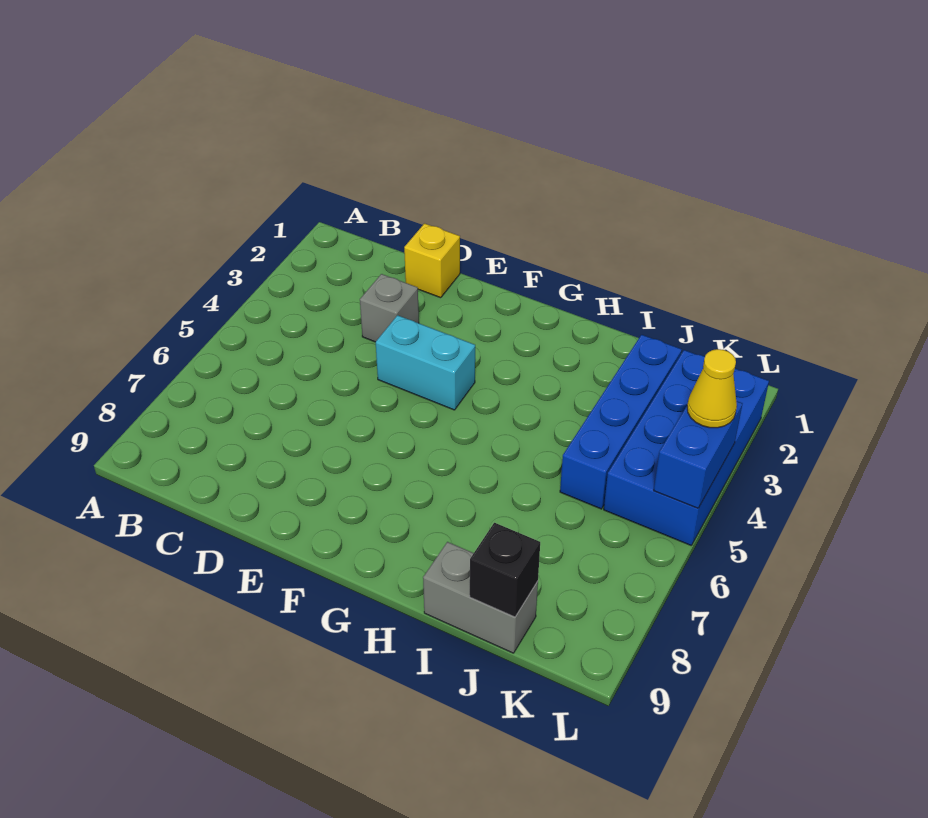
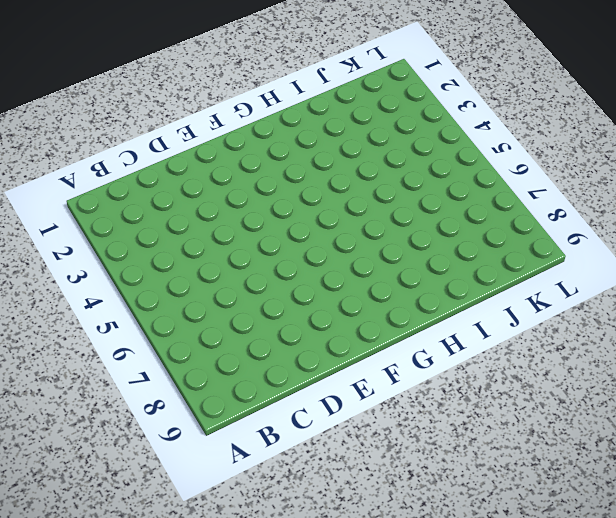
none -> yellow brick D1 level 1
none -> grey brick D3 level 1

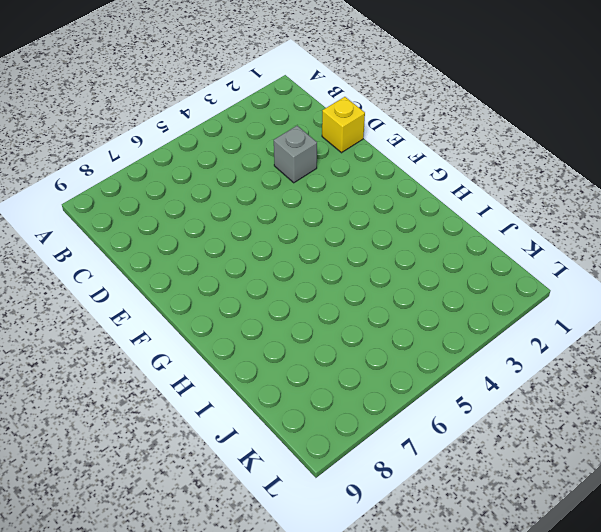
none -> cyan brick E4:F4 level 1
none -> grey brick I9:J9 level 1

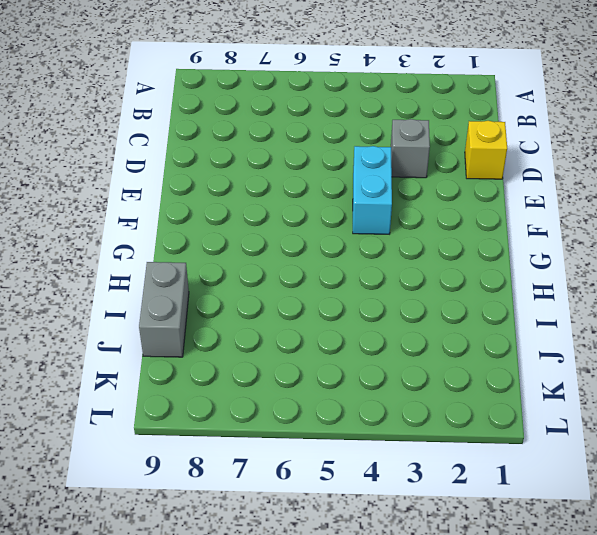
none -> blue brick J2:J5 level 1
none -> blue brick K2:L5 level 1

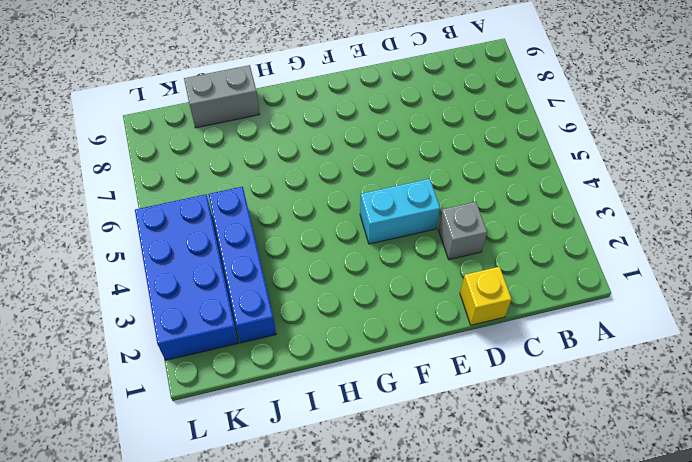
none -> black brick J9 level 2
none -> blue brick L4:L5 level 2

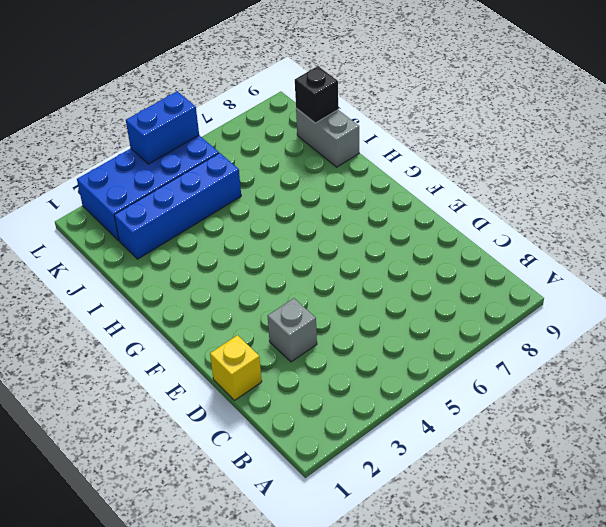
none -> cyan brick E4:F4 level 1
none -> yellow cone L4 level 3

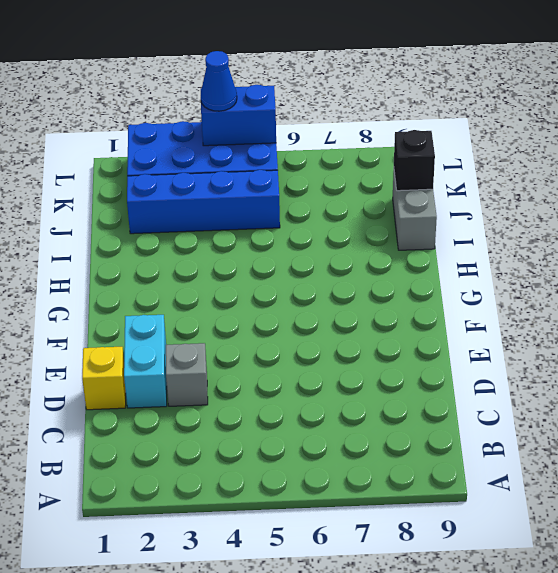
cyan brick D2:E2 level 1 -> cyan brick E4:F4 level 1
blue cone L4 level 3 -> yellow cone L4 level 3

